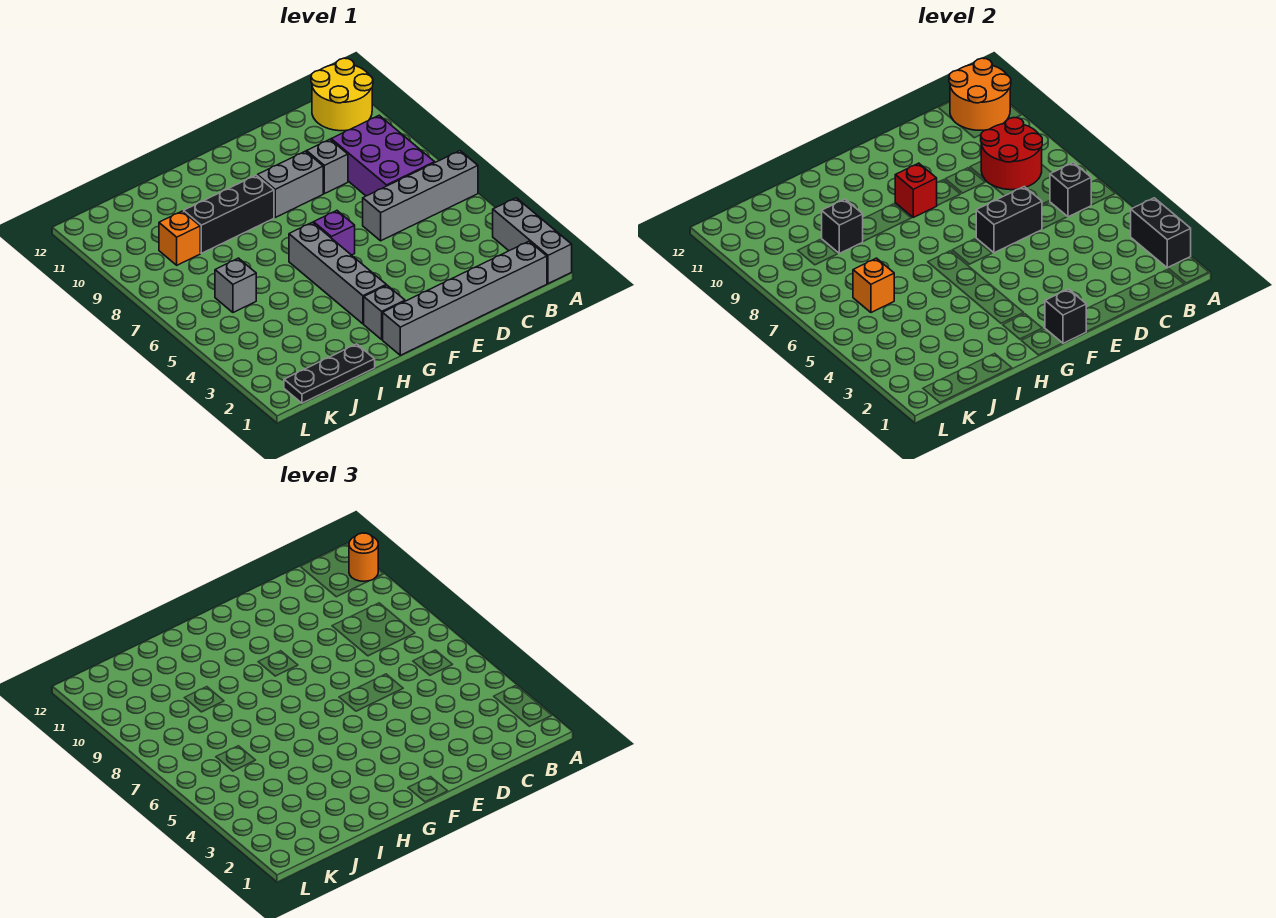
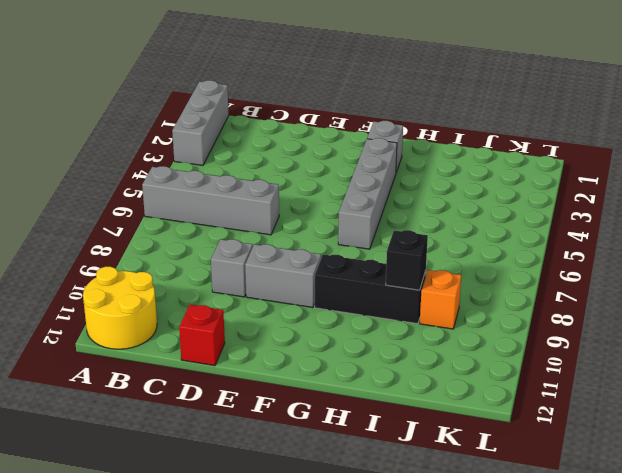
red brick D12 level 1 -> red brick F9 level 2
none -> grey brick B1:G1 level 1
none -> purple brick B7:C9 level 1
none -> purple brick F6 level 1

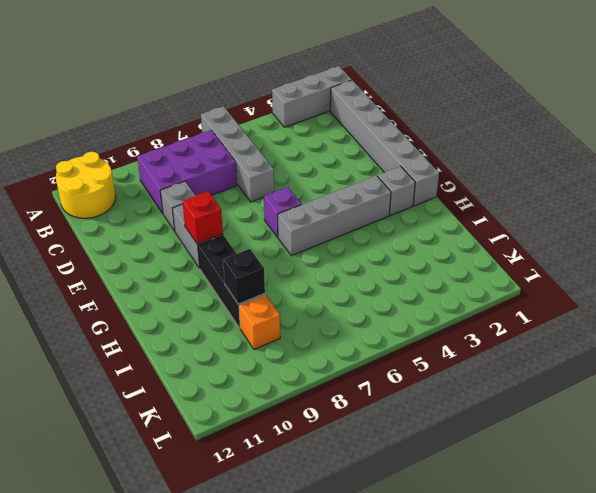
none -> black plate I1:K1 level 1
none -> grey brick J6 level 1
none -> black brick A2:A3 level 2

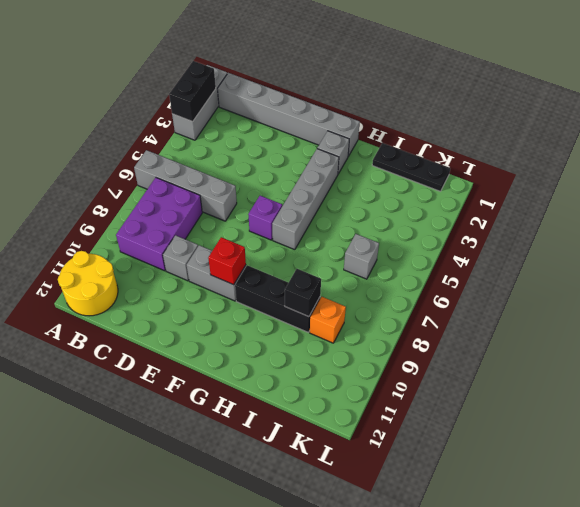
none -> orange round brick A11:B12 level 2
none -> black brick B6 level 2
none -> red round brick B8:C9 level 2

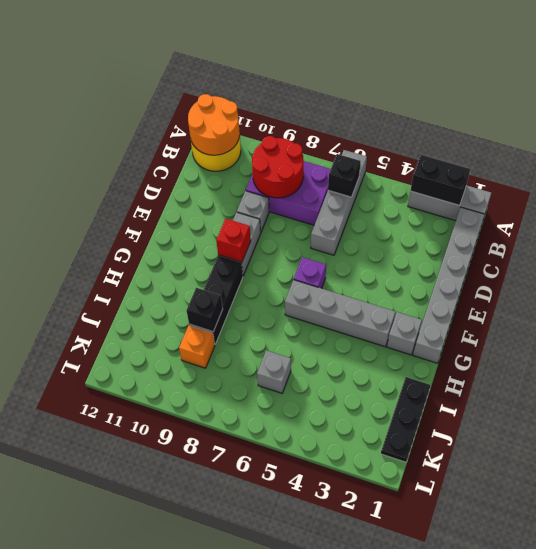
none -> black brick D6:E6 level 2
none -> black brick F1 level 2
none -> orange brick J6 level 2

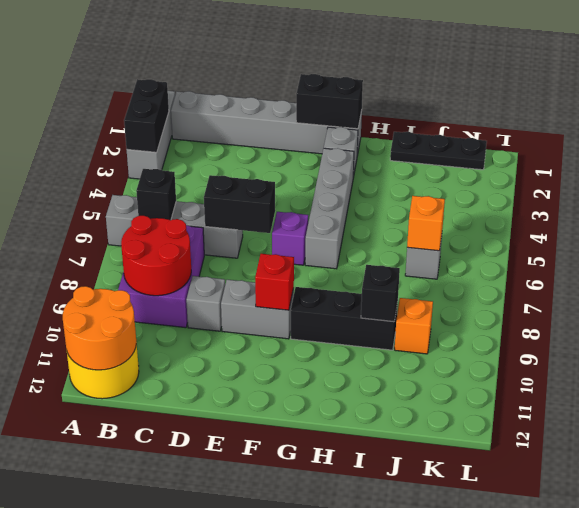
black brick F1:G1 level 2 -> black brick F1 level 2
none -> orange round brick A11 level 3

